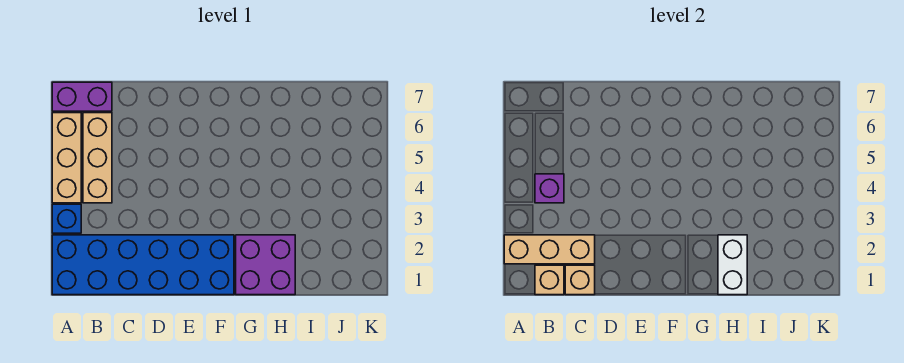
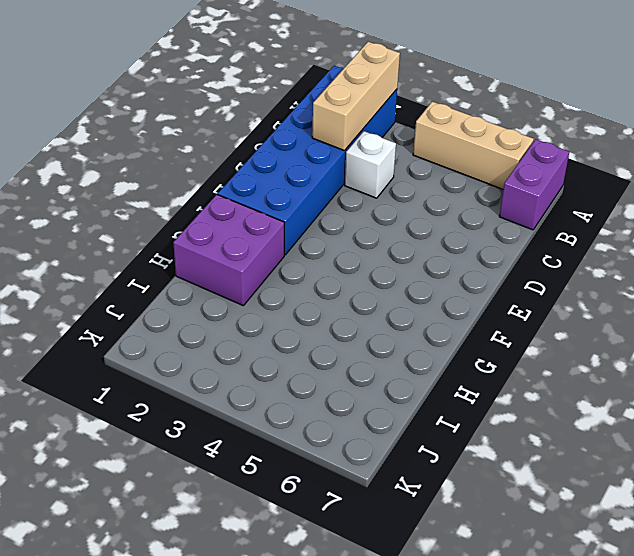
white brick C3 level 1 -> none
none -> blue brick A3 level 1
none -> tan brick B4:B6 level 1

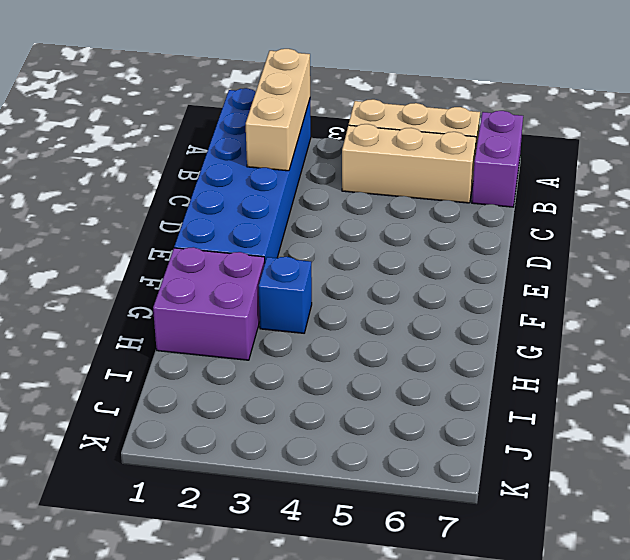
blue brick G3 level 1 -> blue brick A3 level 1
none -> tan brick B1 level 2
none -> purple brick B4 level 2

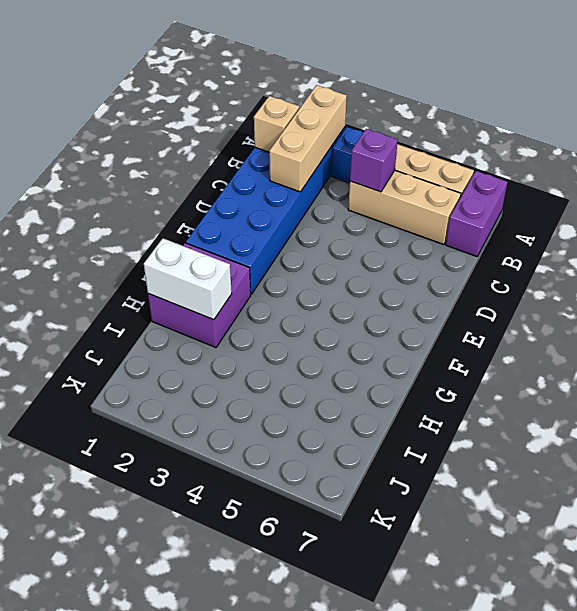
none -> tan brick C1 level 2

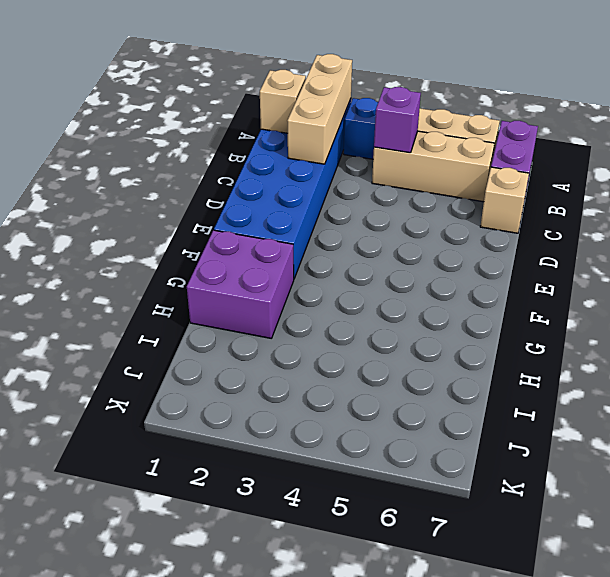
tan brick C7 level 1 -> tan brick C1 level 2
none -> white brick H1:H2 level 2

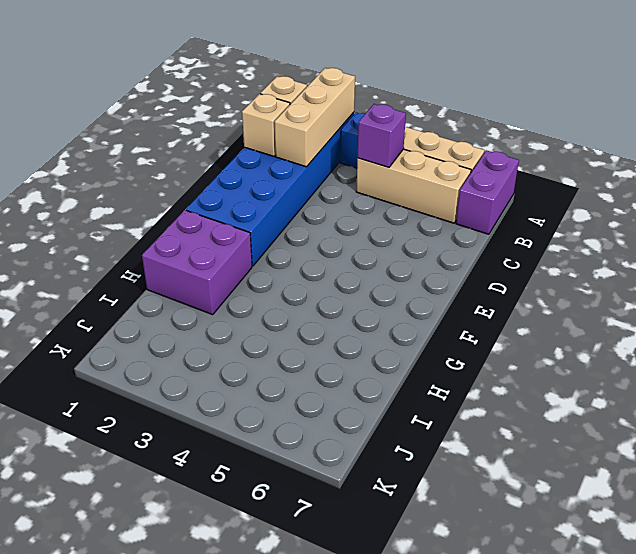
none -> white brick H1:H2 level 2

